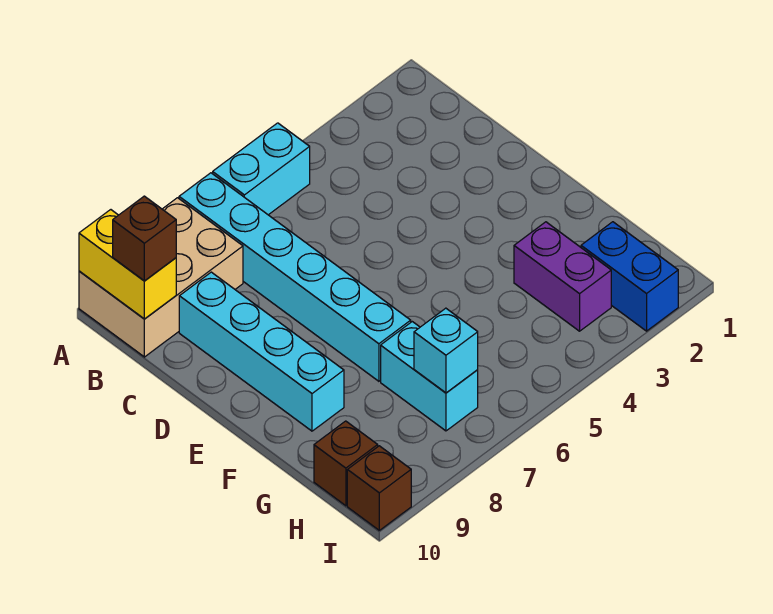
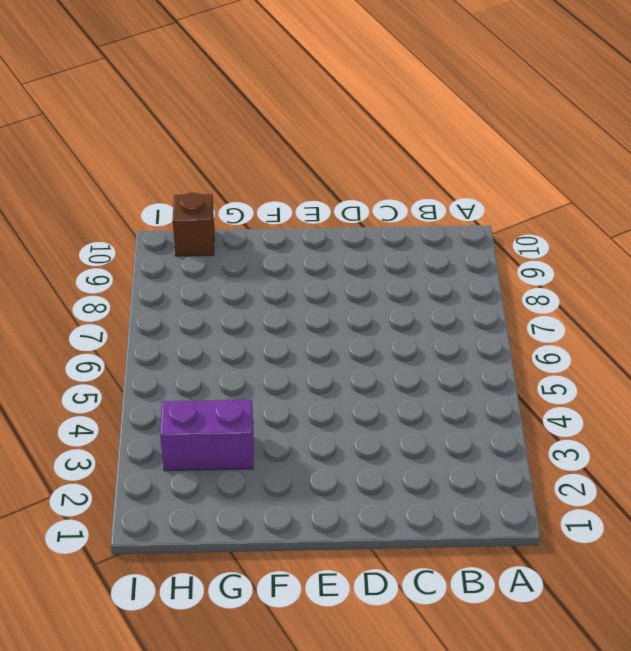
none -> cyan brick A5:A6 level 1
none -> cyan brick A7:F7 level 1
none -> tan brick A8:B10 level 1

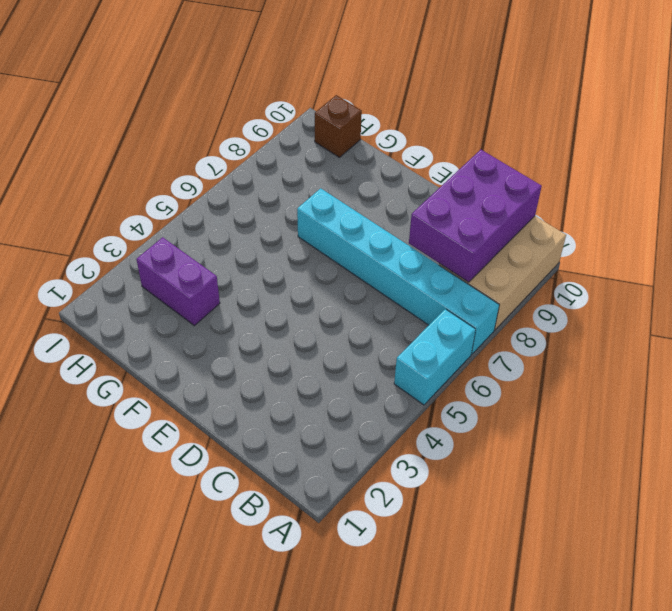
purple brick B8:C10 level 2 -> yellow brick A10:B10 level 2
none -> cyan brick C9:F9 level 1
none -> cyan brick G7:H7 level 1
none -> blue brick H2:I2 level 1

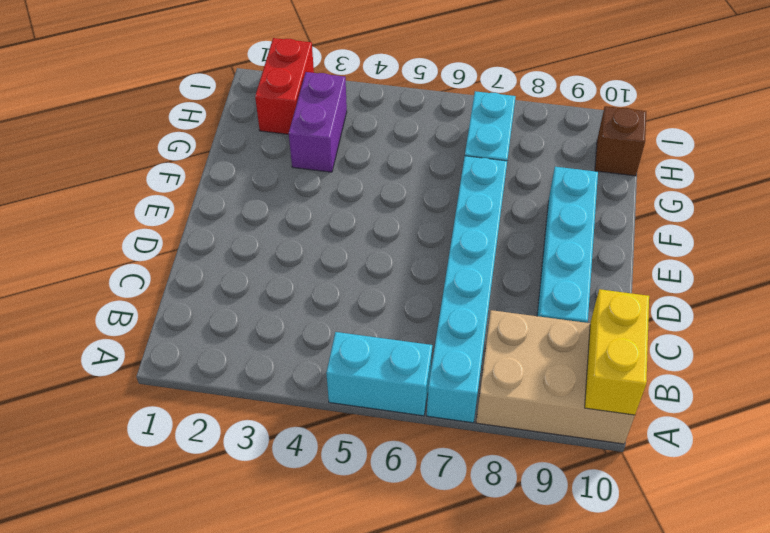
red brick H2:I2 level 1 -> blue brick H2:I2 level 1
none -> brown brick I10 level 1
none -> cyan brick H7 level 2
none -> brown brick B10 level 3

